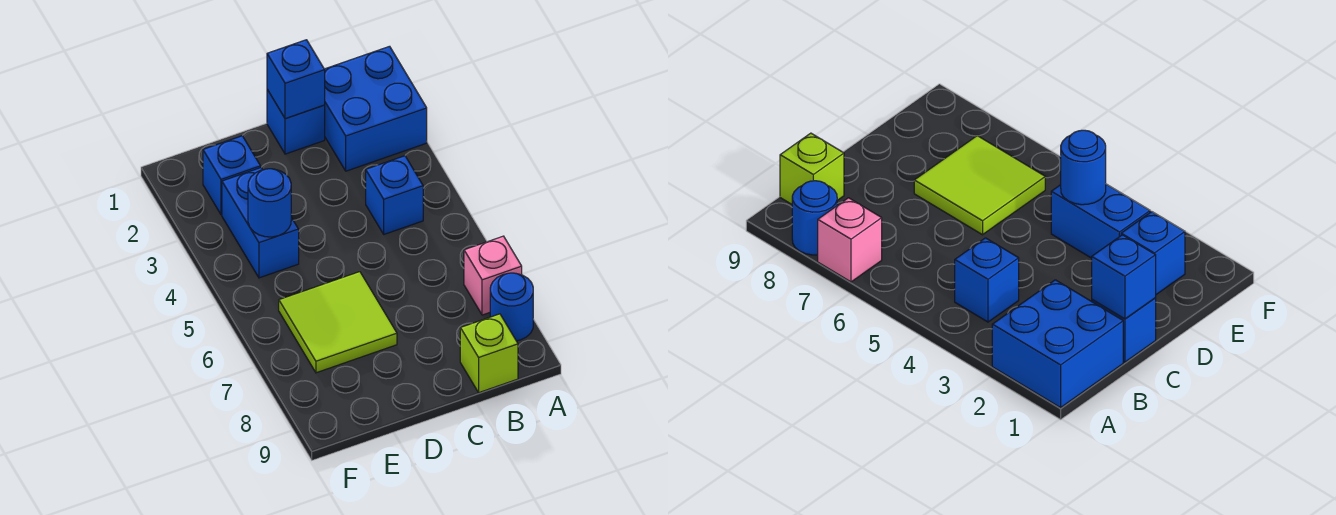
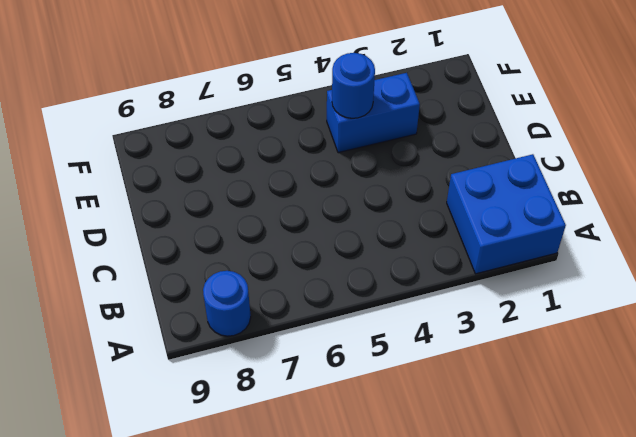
none -> pink brick A7 level 1
none -> blue brick B4 level 1

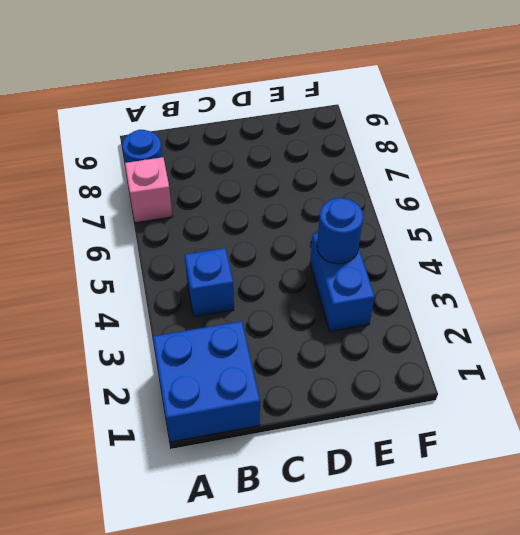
none -> lime brick B9 level 1
none -> blue brick C1 level 1

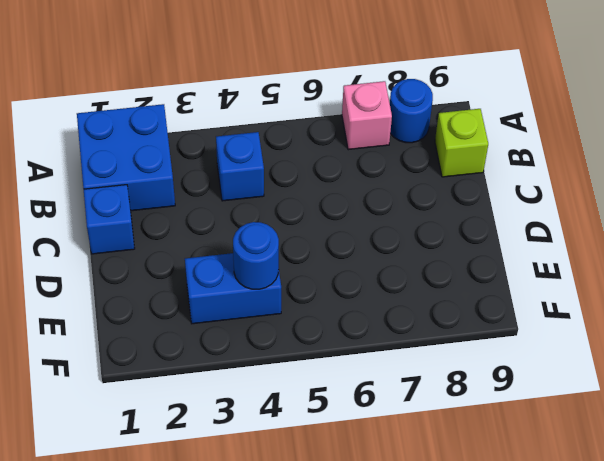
none -> lime tile D6:E7 level 1
none -> blue brick E2 level 1

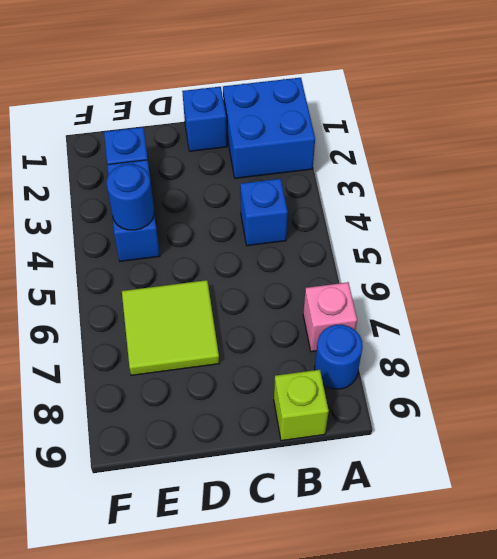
none -> blue brick C1 level 2

